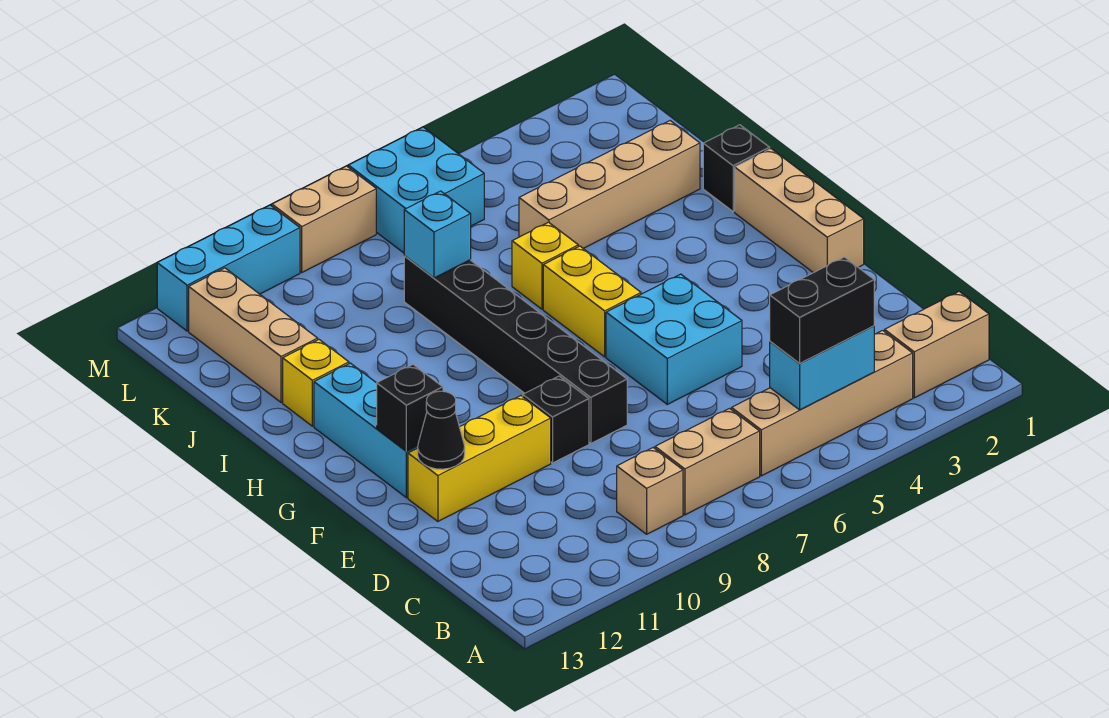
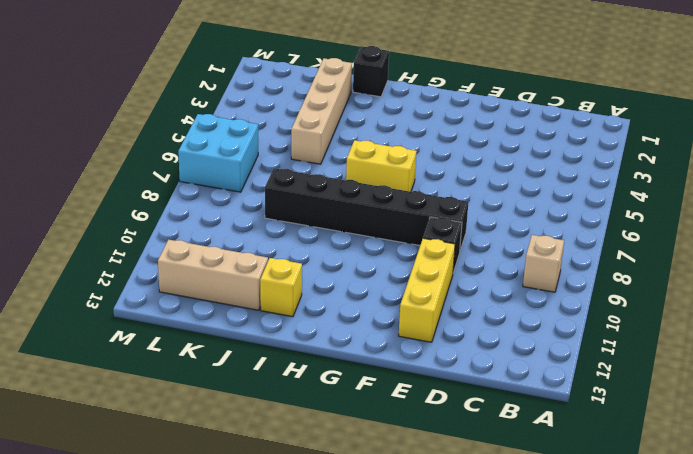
none -> tan brick B1:B2 level 1
none -> tan brick B3:B6 level 1
none -> tan brick B7:B8 level 1

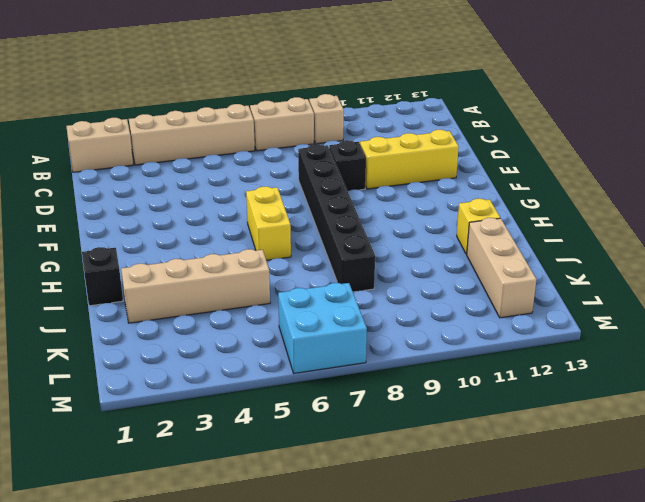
none -> cyan brick E5:F6 level 1
none -> tan brick F1:H1 level 1
none -> cyan brick F12:H12 level 1

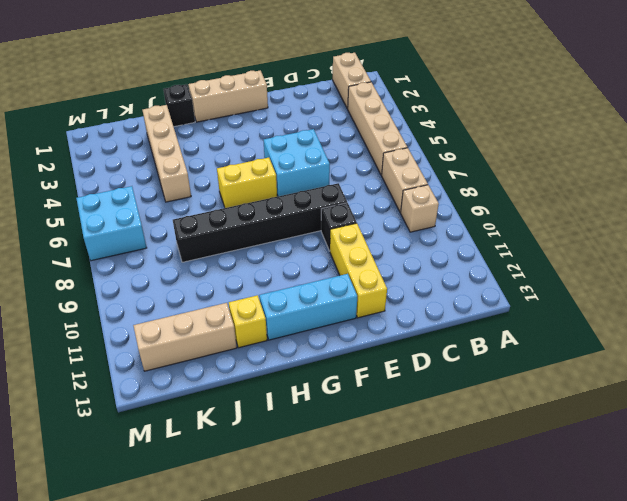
none -> yellow brick I6 level 1
none -> tan brick M8:M9 level 1
none -> cyan brick M10:M12 level 1

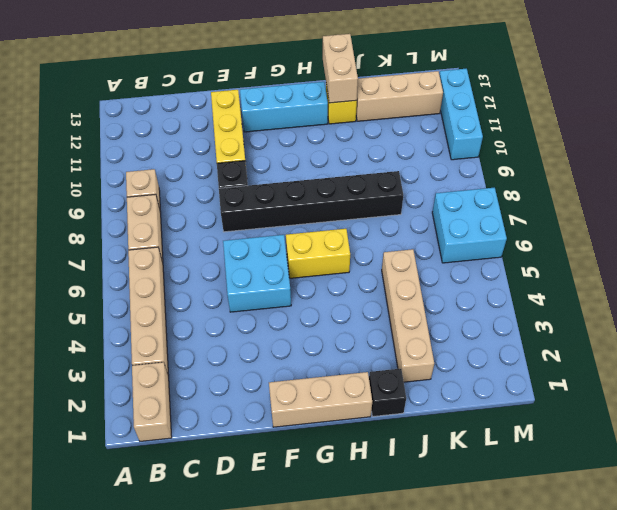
tan brick I12:I13 level 2 -> tan brick M8:M9 level 1
none -> yellow brick I6 level 1
none -> cyan brick B4:B5 level 2
none -> black cone E12 level 2

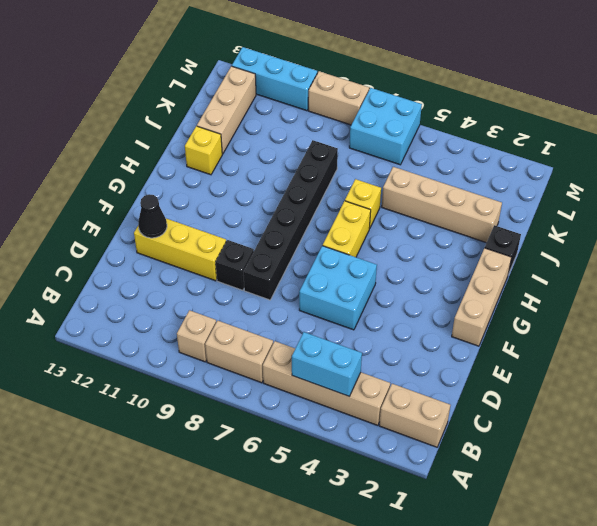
none -> cyan brick F12:H12 level 1
none -> black brick F12 level 2
none -> cyan brick J8 level 2

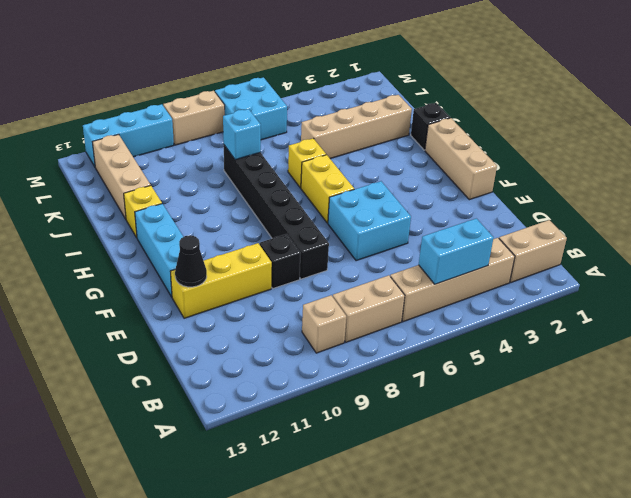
none -> black brick F12 level 2
none -> black brick B4:B5 level 3

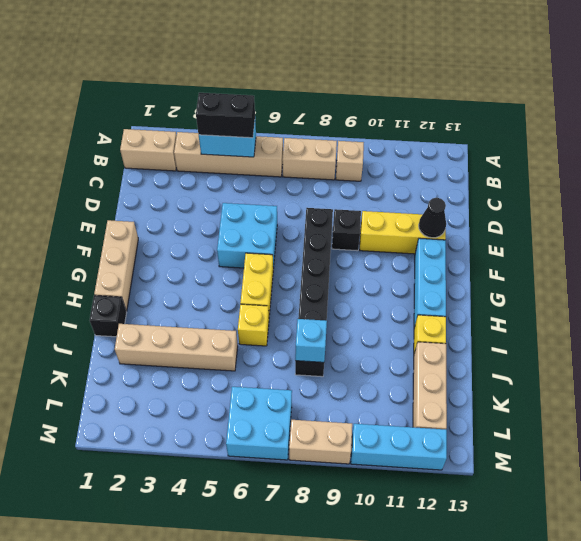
none -> black brick F12 level 2

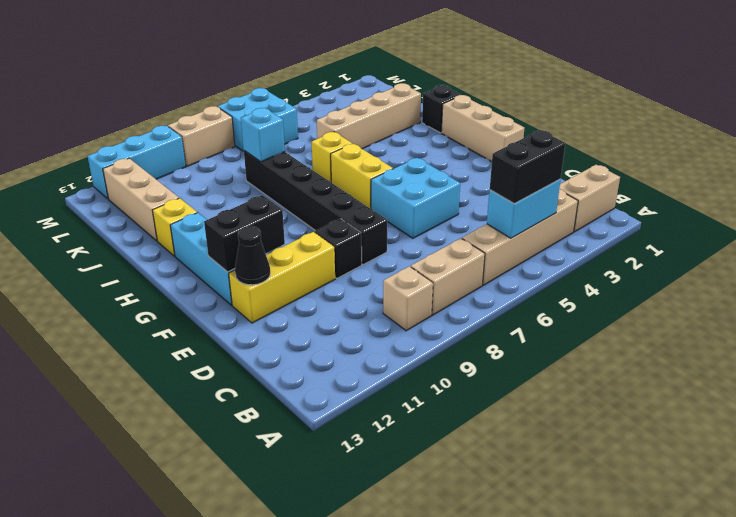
black brick F11:F12 level 2 -> black brick F12 level 2

